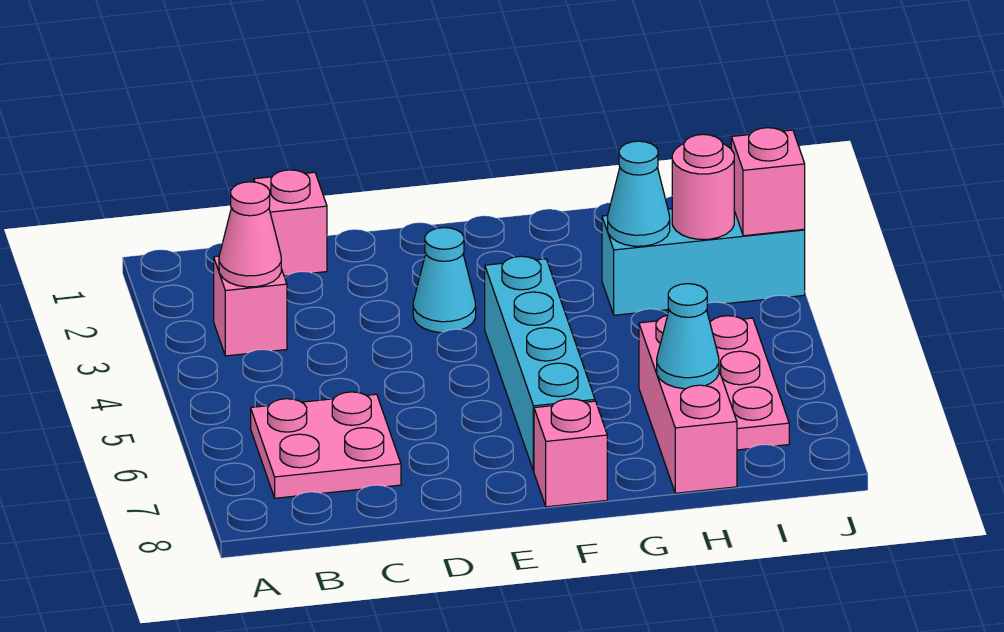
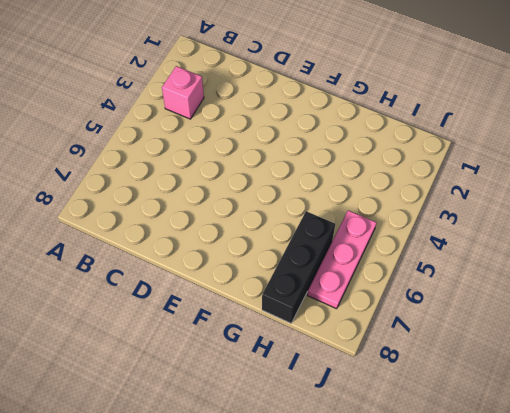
black brick H6:H8 level 1 -> pink brick H6:H8 level 1
none -> pink plate B6:C7 level 1
none -> pink brick C1 level 1
none -> cyan cone E3 level 1

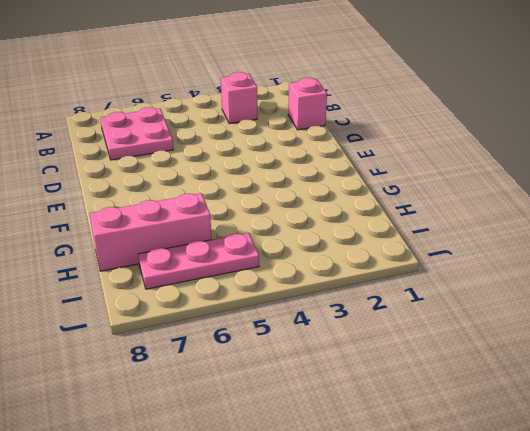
none -> cyan cone E3 level 1
none -> cyan brick F4:F7 level 1
none -> pink brick F8 level 1

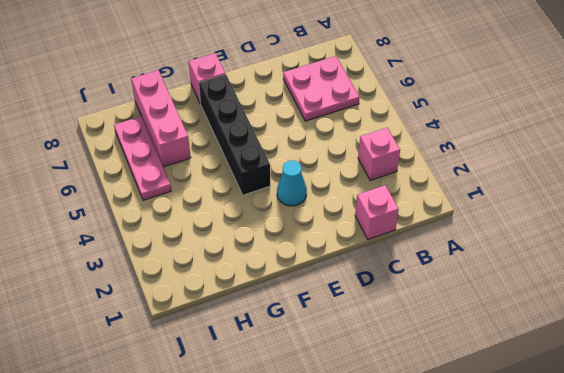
black brick F4:F7 level 1 -> cyan brick F4:F7 level 1
none -> cyan brick H3:J3 level 1
none -> pink cone B3 level 2
none -> cyan cone H3 level 2

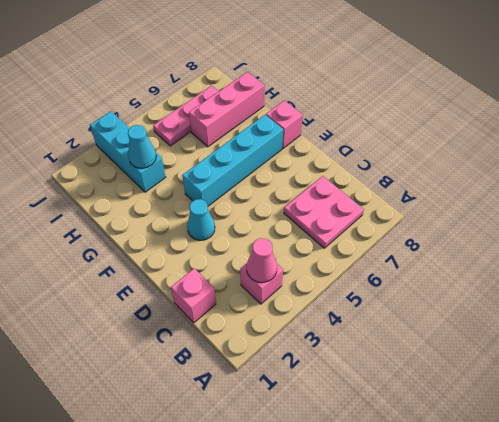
none -> cyan cone H7 level 2
none -> pink round brick I3 level 2
none -> pink brick J3 level 2

